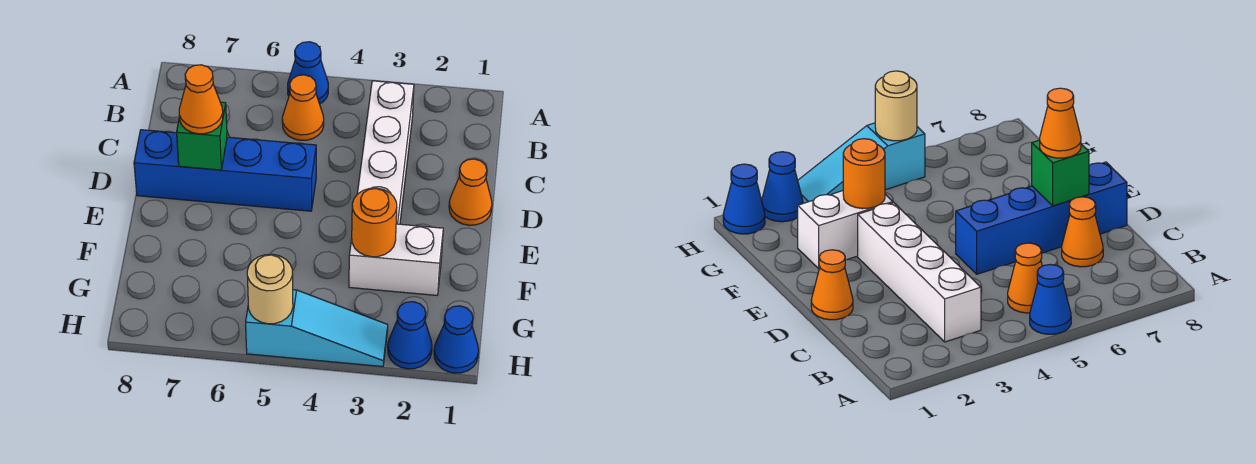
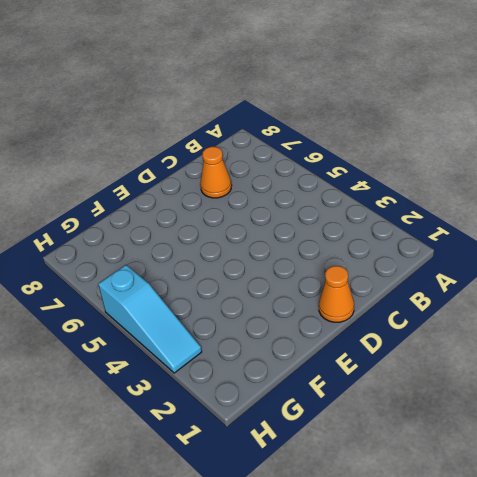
none -> blue cone A5 level 1
none -> white brick B3:E3 level 1
none -> orange cone B5 level 1

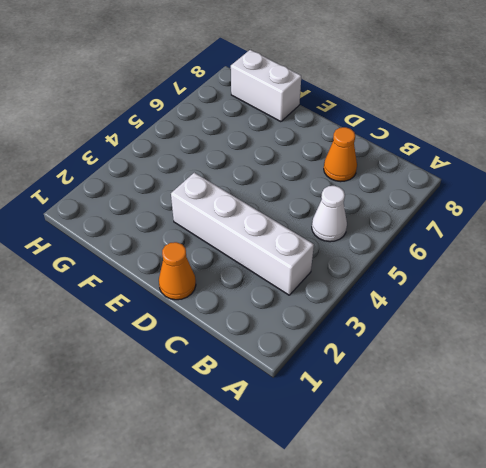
white cone B5 level 1 -> orange cone B5 level 1
white brick F8:G8 level 1 -> white brick F2:F3 level 1
none -> blue cone A5 level 1
none -> blue brick D5:D8 level 1
none -> blue cone H1 level 1

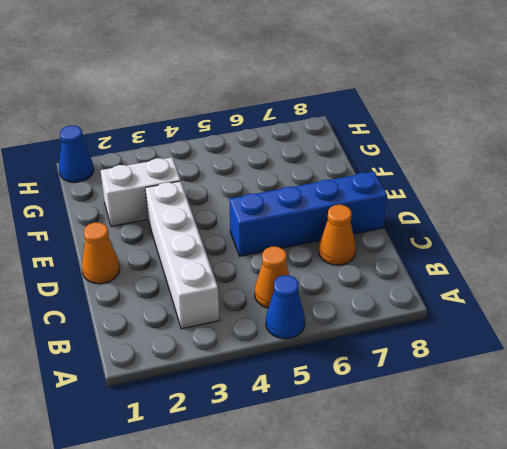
none -> blue cone H2 level 1
none -> cyan slope H3:H5 level 1 top 5
none -> green brick D7 level 2

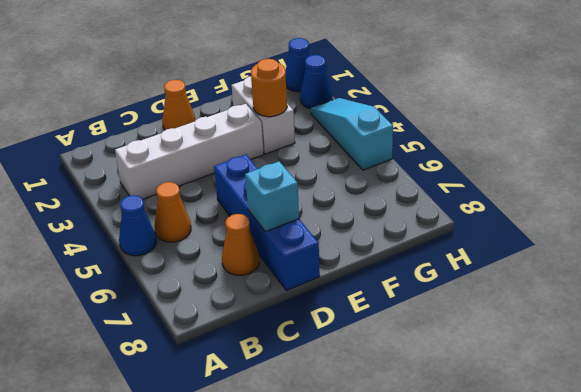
cyan brick D7 level 2 -> green brick D7 level 2
none -> tan round brick H5 level 2
none -> orange cone D7 level 3

